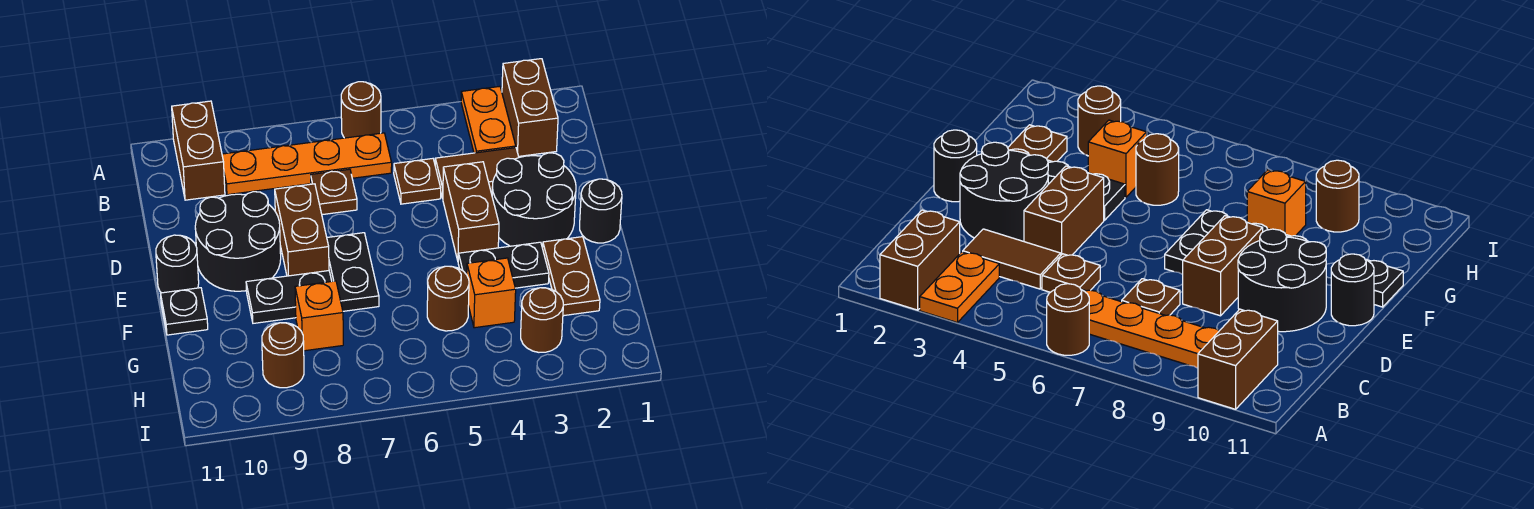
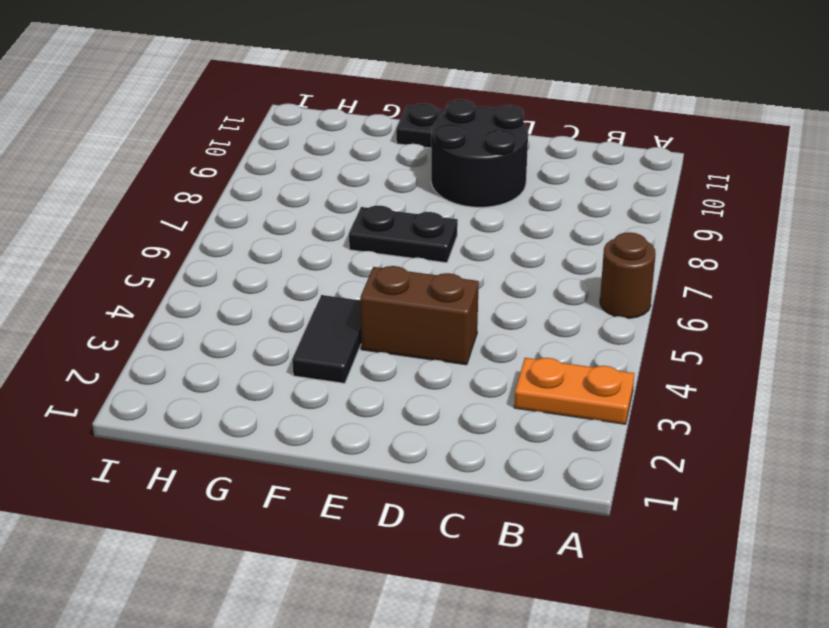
black tile F3:F4 level 1 -> black plate F3:F4 level 1
none -> brown brick A2:B2 level 1
none -> brown brick A10:B10 level 1
none -> orange plate B6:B9 level 1

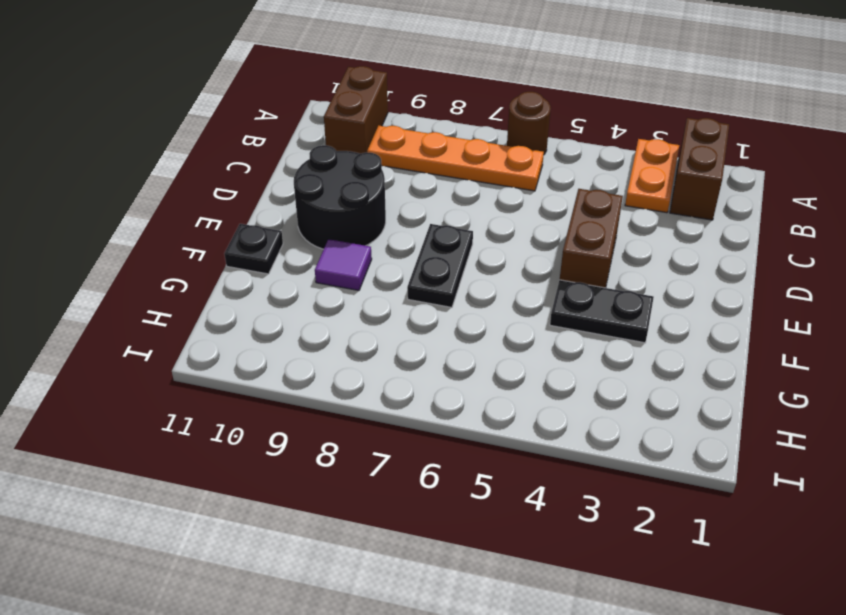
purple tile F9 level 1 -> black plate F8:F9 level 1
none -> brown tile C3:C4 level 1
none -> brown plate C5 level 1
none -> brown plate C7 level 1

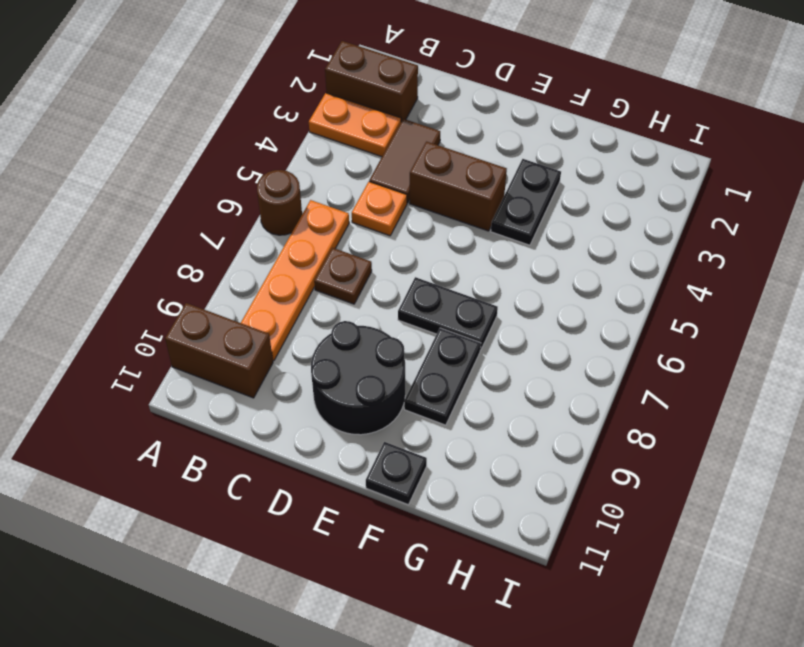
orange plate C5 level 1 -> brown plate C5 level 1
none -> black round brick D2:E3 level 1
none -> brown brick D8:E8 level 1
none -> black round brick E1 level 1

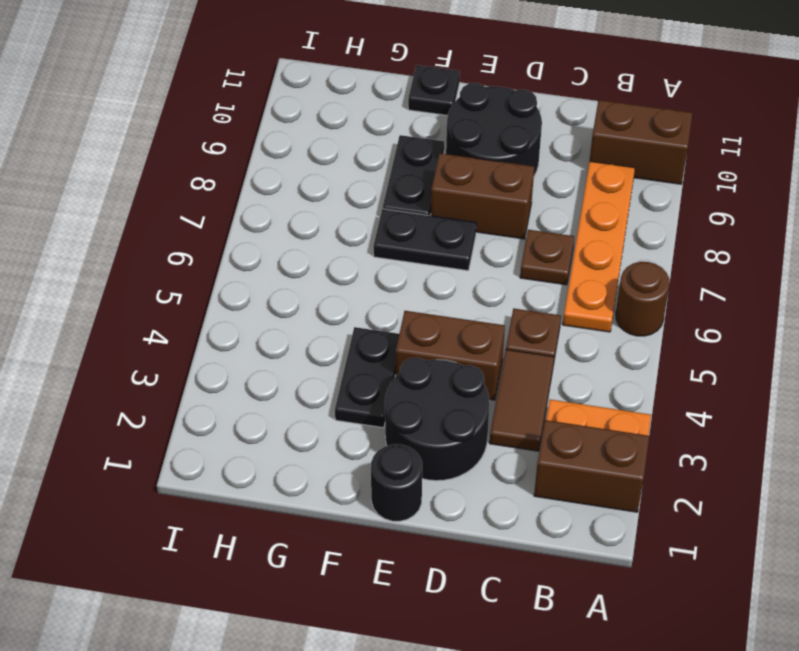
none -> black round brick E11 level 1
none -> brown plate F2:G2 level 1
none -> orange brick G4 level 1

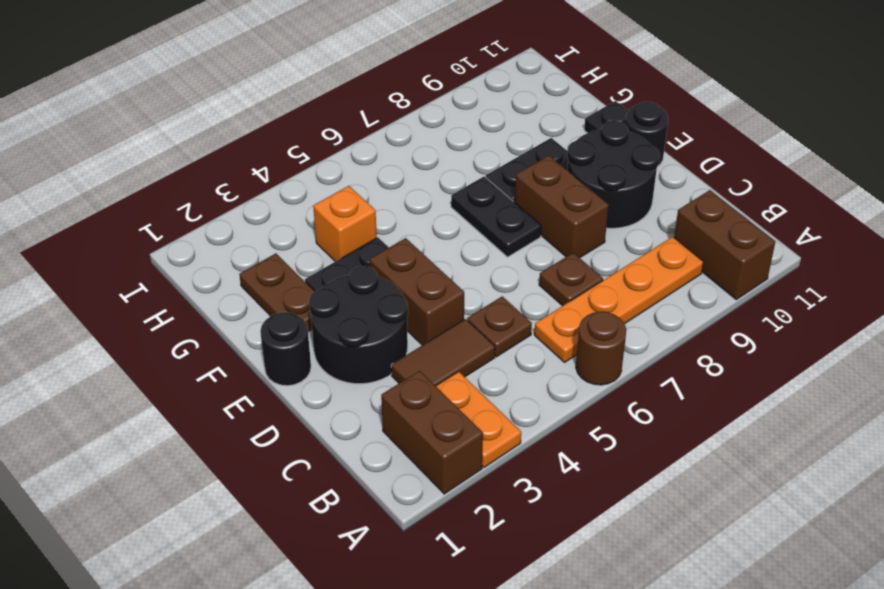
none -> brown round brick G5 level 1
none -> orange brick G8 level 1
none -> brown round brick H3 level 1

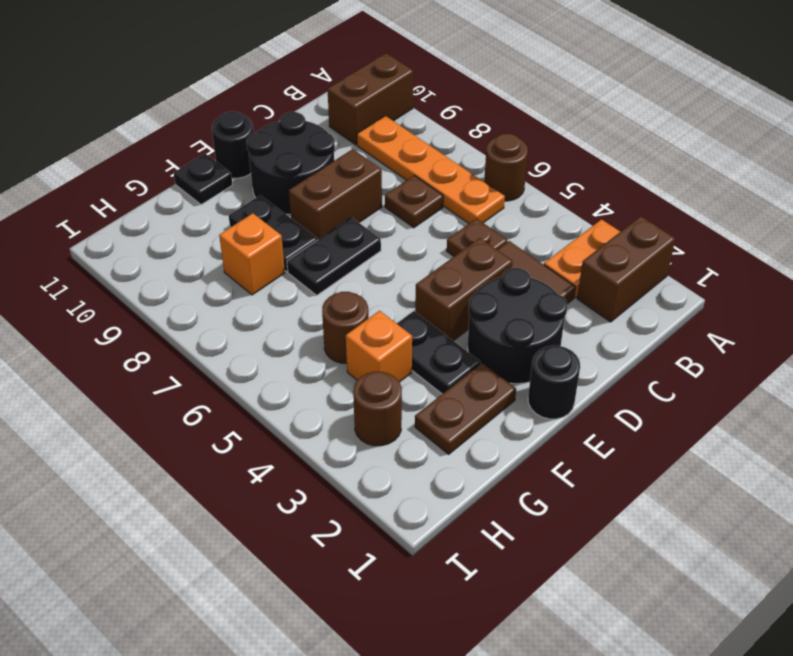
none -> brown round brick H9 level 1

